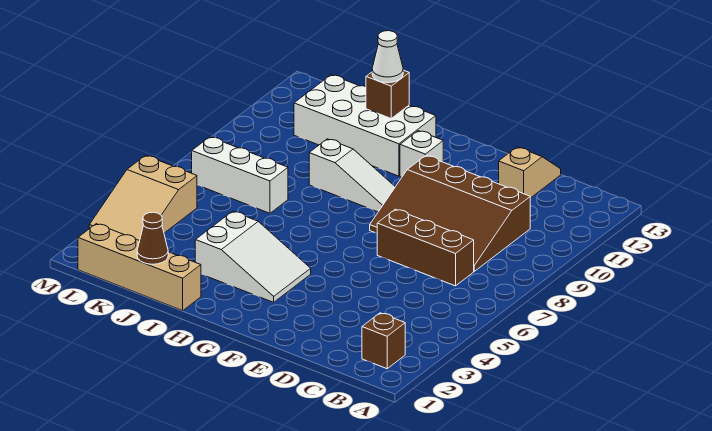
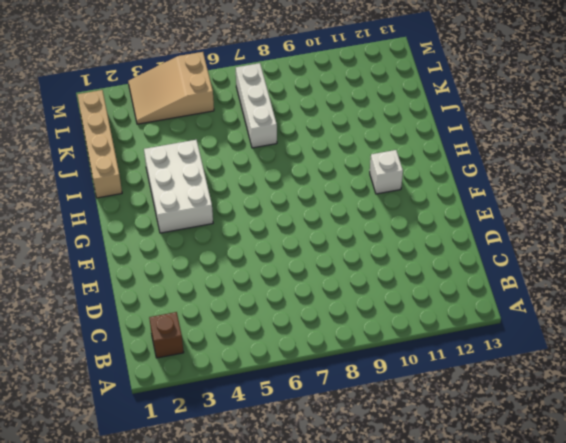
white brick G3:I4 level 1 -> white slope G3:I4 level 1 top I
none -> brown brick C7:E7 level 1
none -> brown slope C8:F10 level 1 top 10
none -> tan slope D12:D13 level 1 top 12

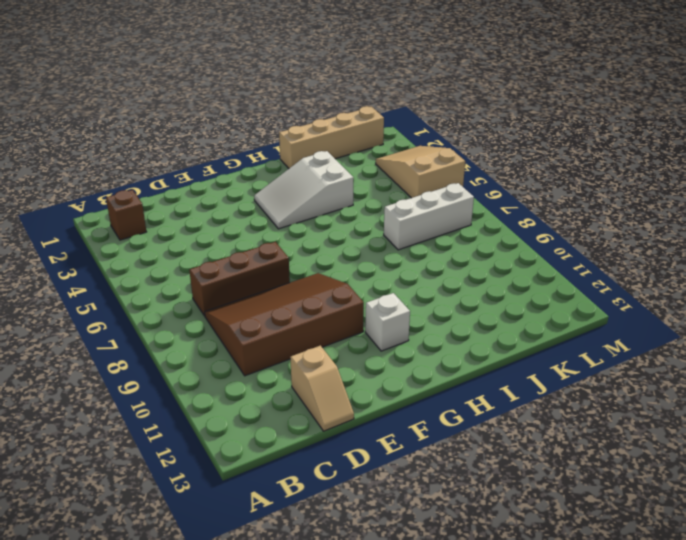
none -> white slope G9:I9 level 1 top I
none -> white brick H11:K12 level 1
none -> brown brick I12 level 2

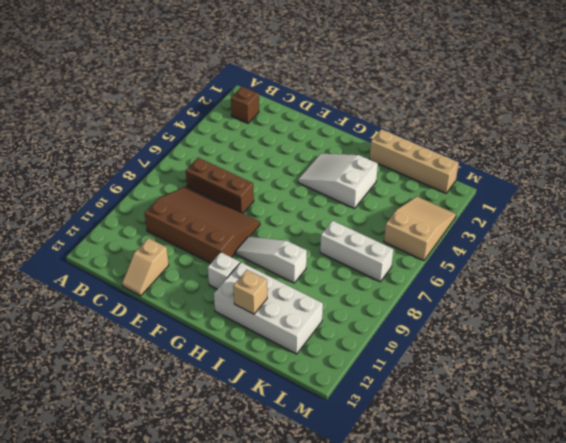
tan brick I12 level 2 -> brown brick I12 level 2
none -> brown cone J1 level 2
none -> white cone I12 level 3

